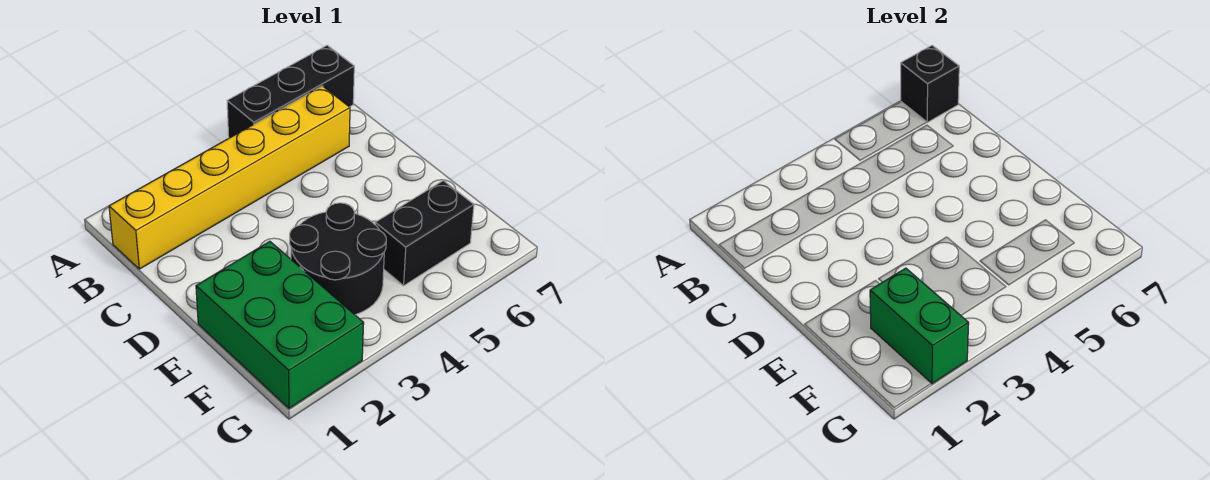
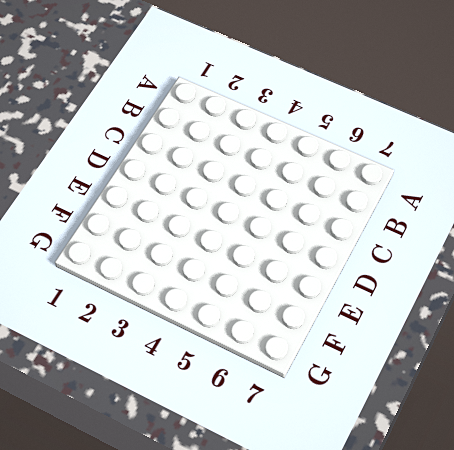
none -> black brick A5:A7 level 1
none -> yellow brick B1:B6 level 1

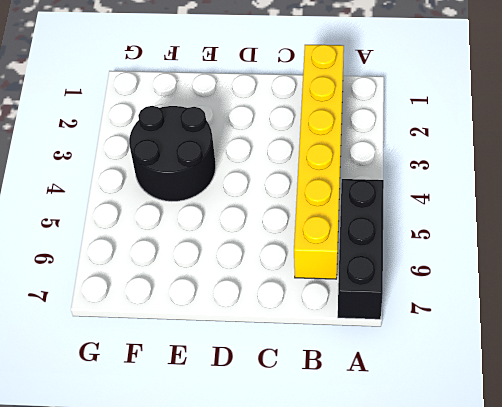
none -> green brick E1:G2 level 1
none -> black brick F5:F6 level 1

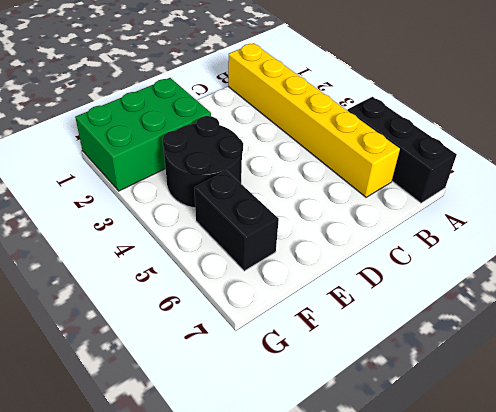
none -> black brick A7 level 2
none -> green brick F2:G2 level 2

